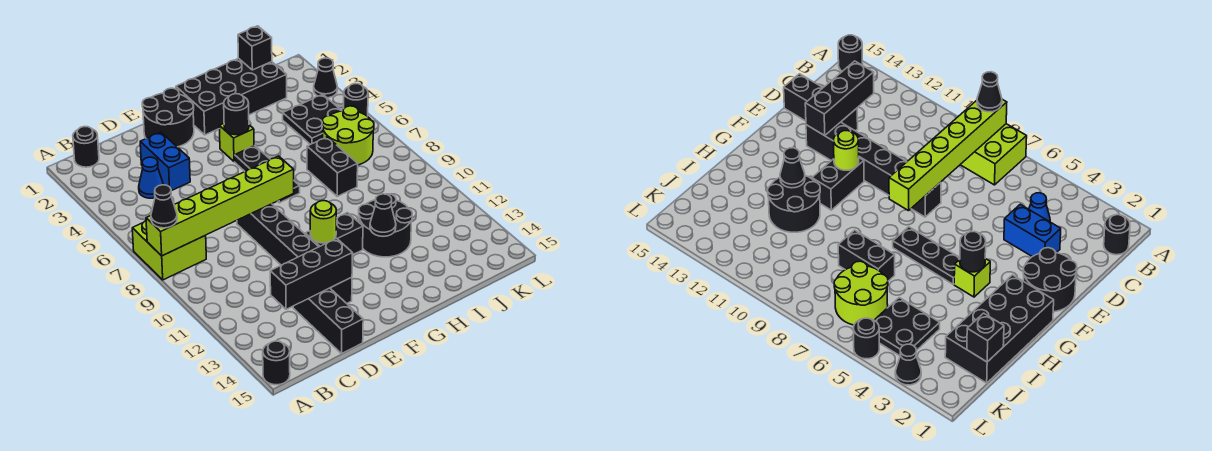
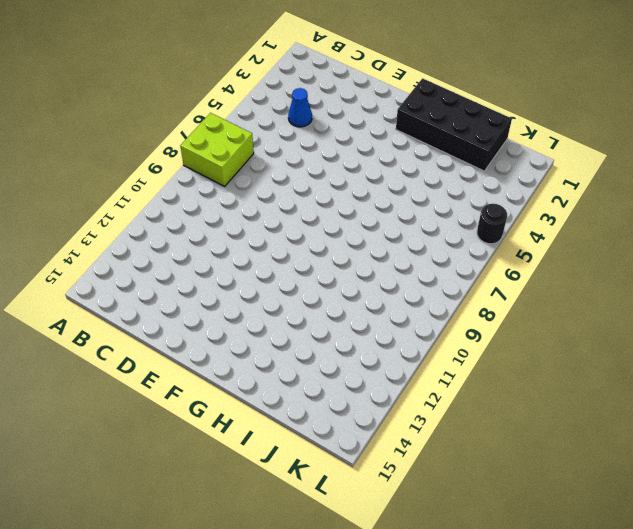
none -> black round brick A15 level 1
none -> black round brick B1 level 1
none -> blue brick D3:D4 level 1

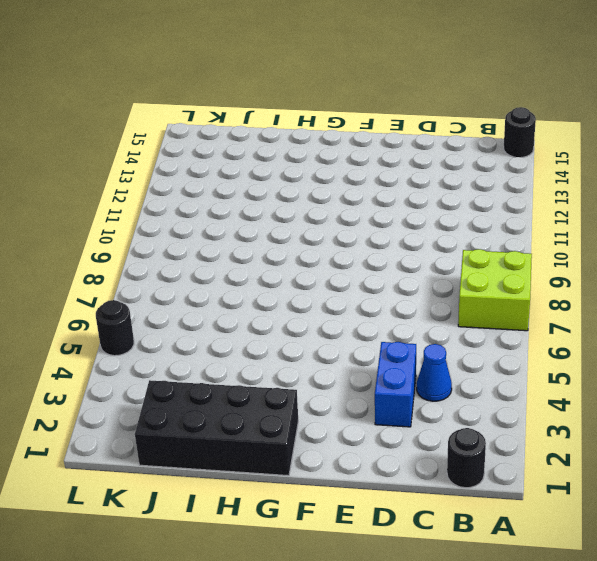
none -> black brick D13:D15 level 1
none -> black round brick E1:F2 level 1
none -> black brick E8:E13 level 1

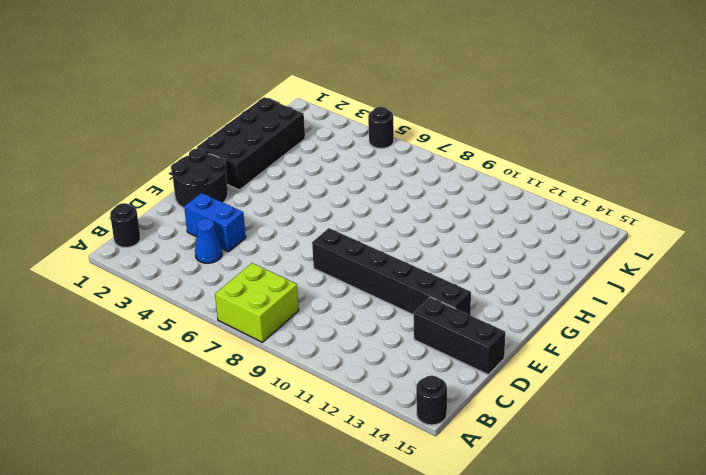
none -> black brick F11:G11 level 1
none -> lime brick G4 level 1
none -> black plate G5:G7 level 1

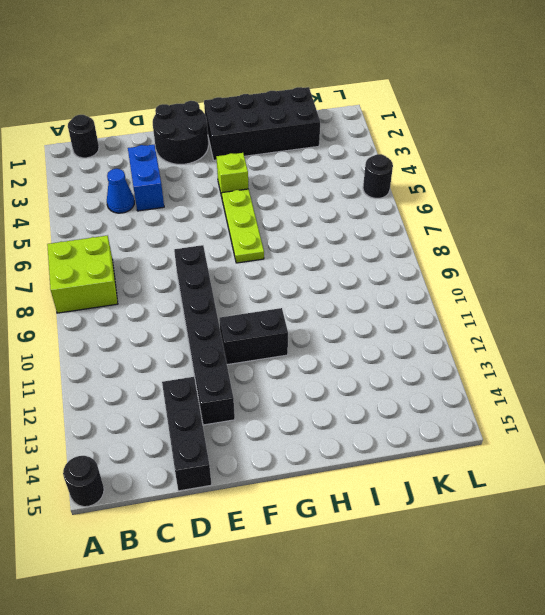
lime plate G5:G7 level 1 -> black plate G5:G7 level 1
none -> black round brick H11:I12 level 1
none -> black brick I7:I8 level 1
none -> black plate J4:K5 level 1

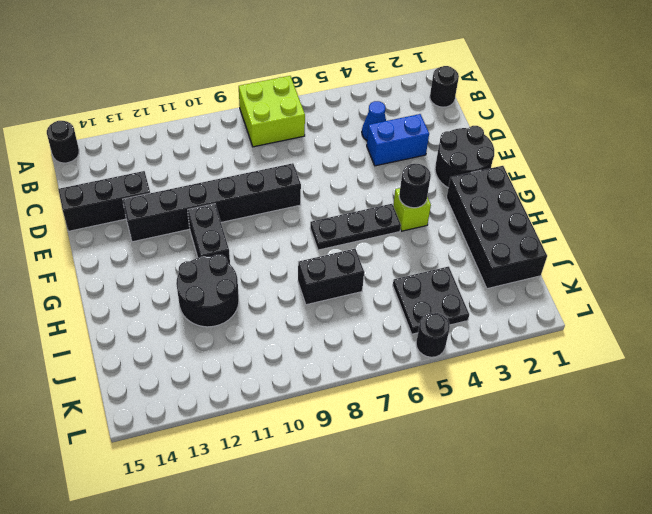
none -> lime round brick J6:K7 level 1
none -> black cone L3 level 1
none -> lime brick A8:F8 level 2

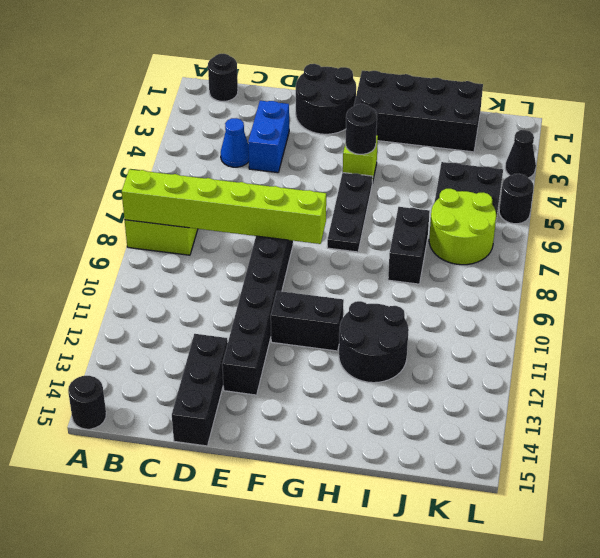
none -> black brick C13:E13 level 2
none -> lime round brick F11 level 2
none -> black cone H12 level 2

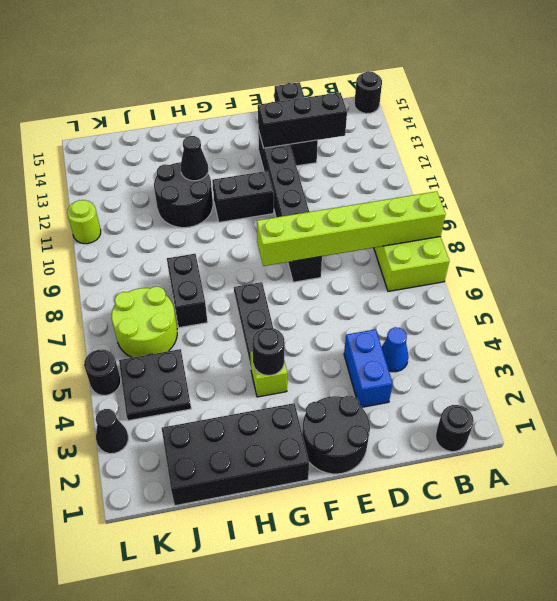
lime round brick L11 level 1 -> lime round brick F11 level 2
none -> black brick J1 level 2
none -> black cone A8 level 3

